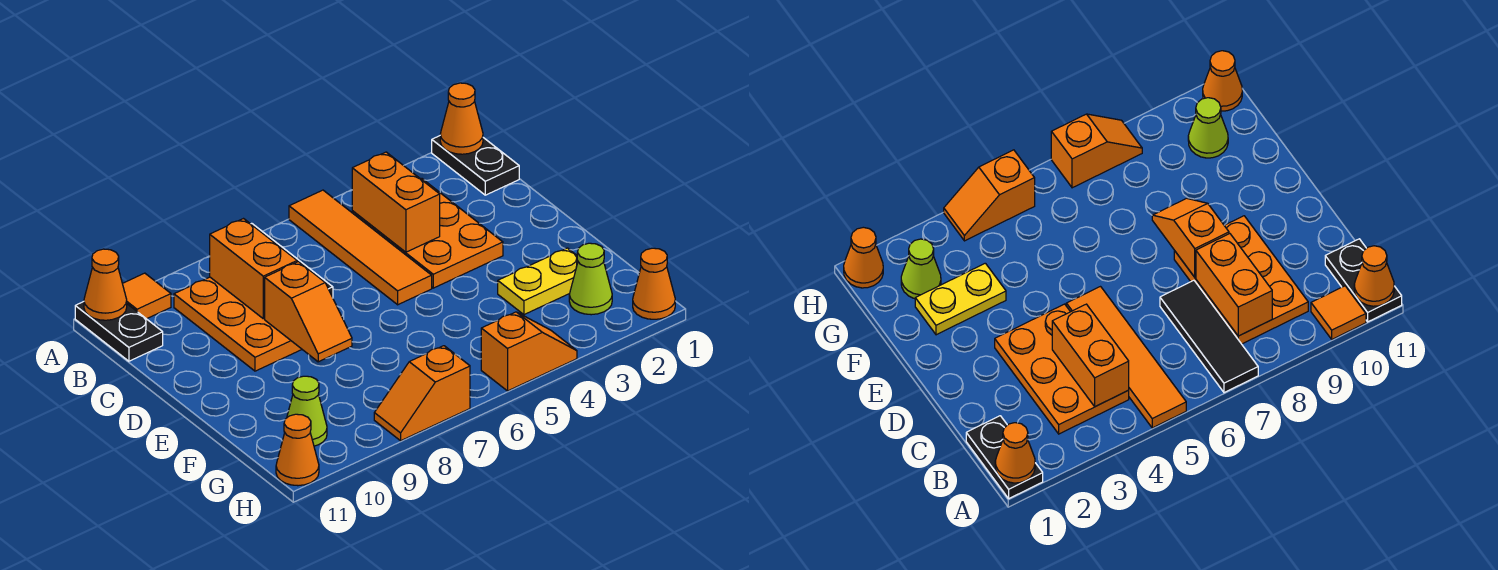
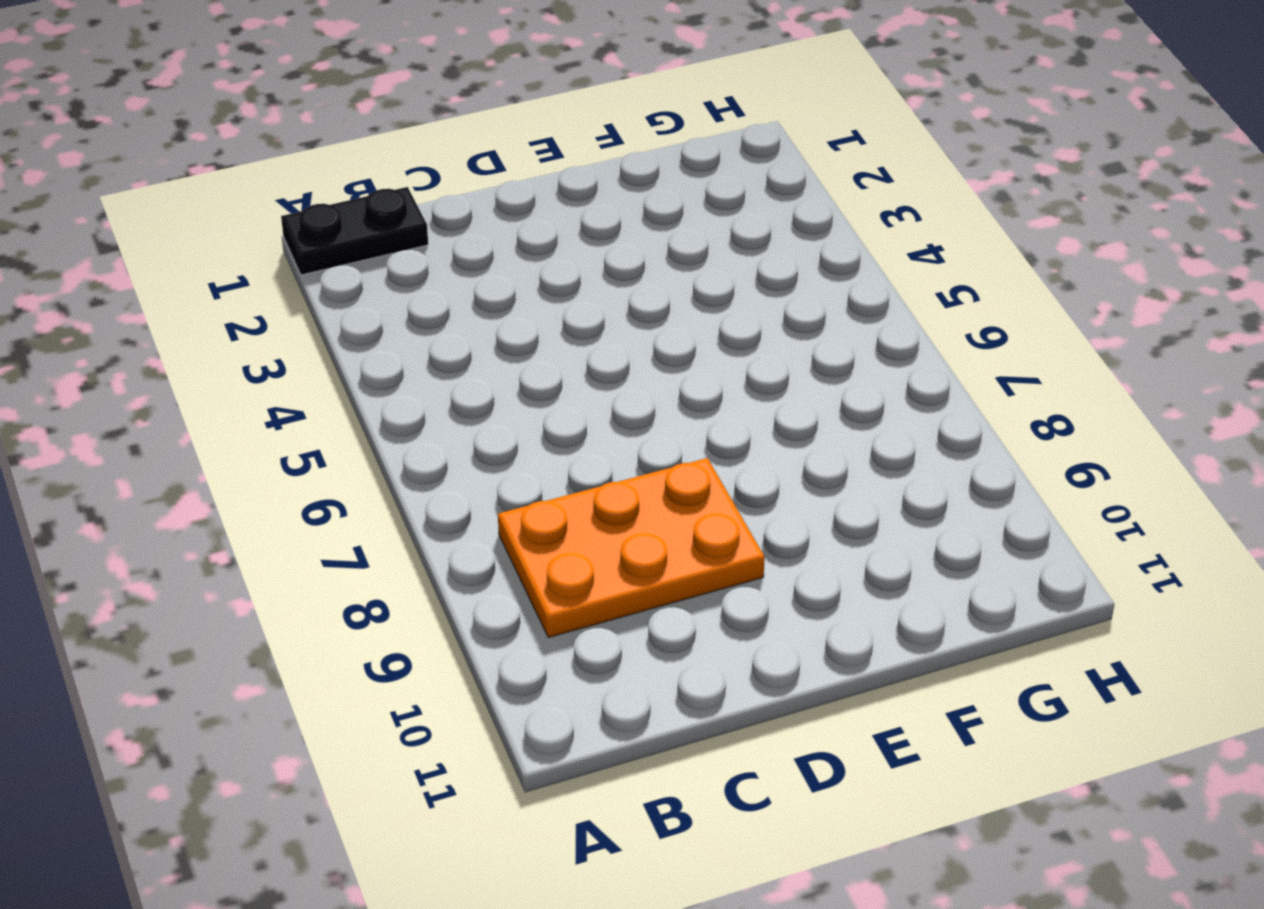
none -> orange tile A5:D5 level 1
none -> black tile A7:C7 level 1
none -> orange tile A10 level 1

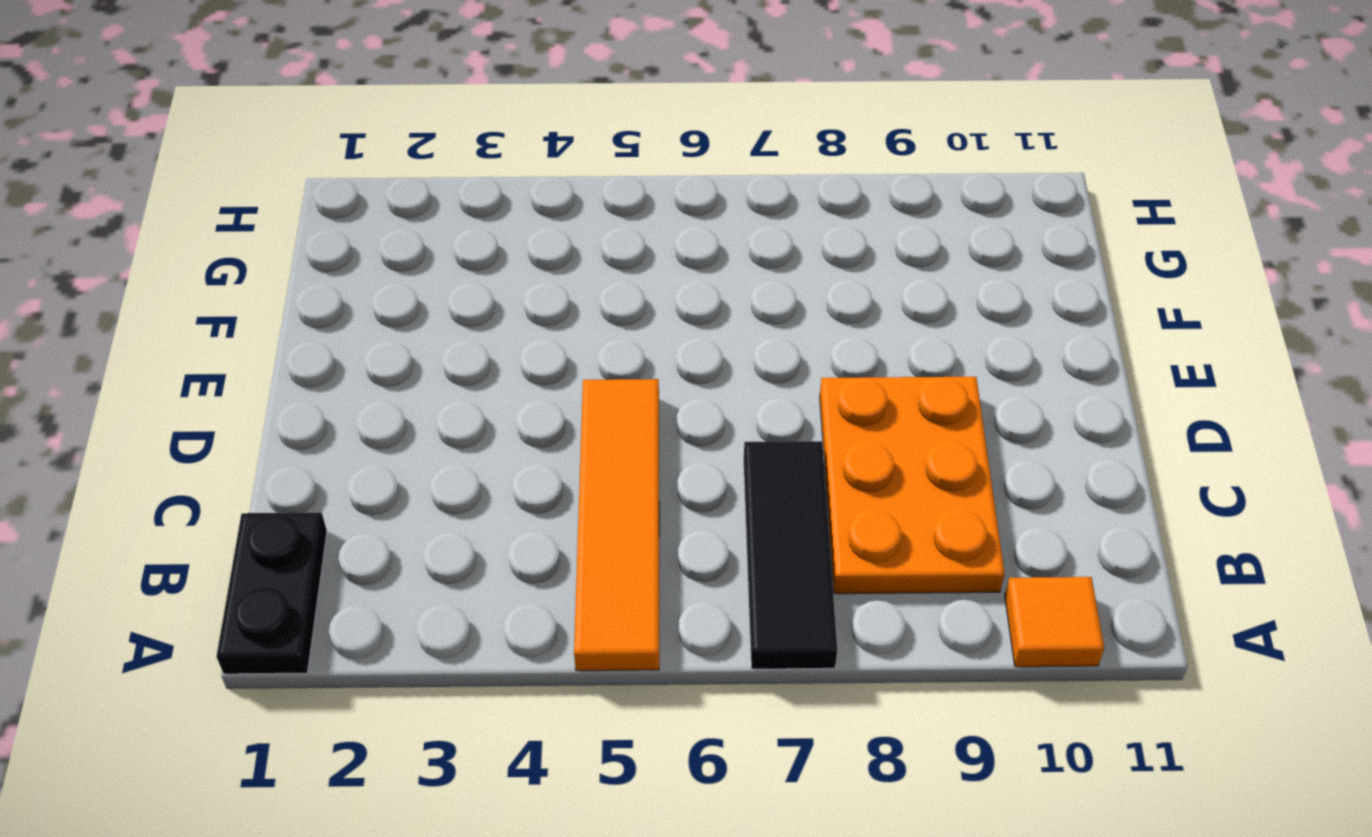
none -> black plate A11:B11 level 1
none -> orange plate B3:D4 level 1
none -> yellow plate F2:F3 level 1

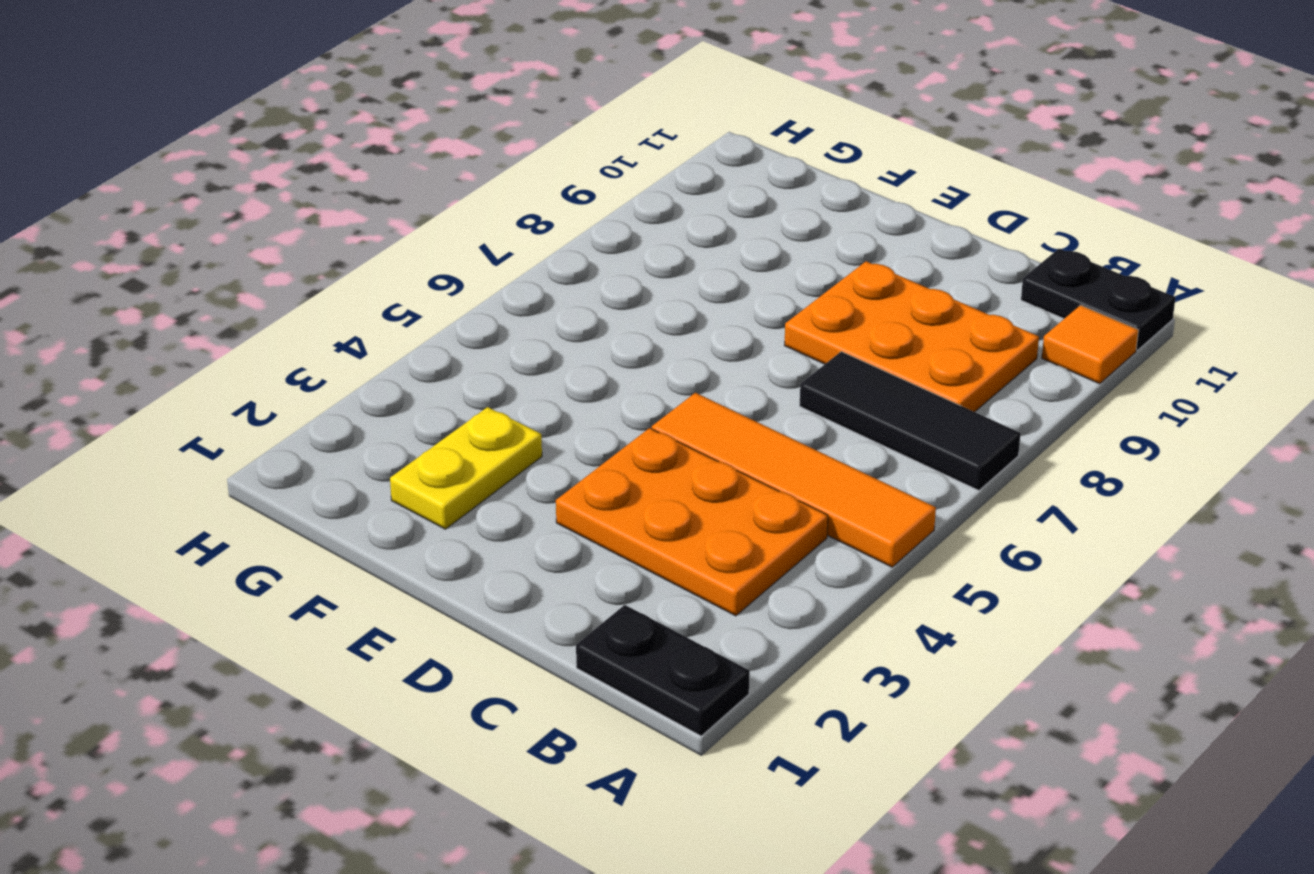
none -> lime cone G2 level 1
none -> lime cone G10 level 1
none -> orange cone H1 level 1

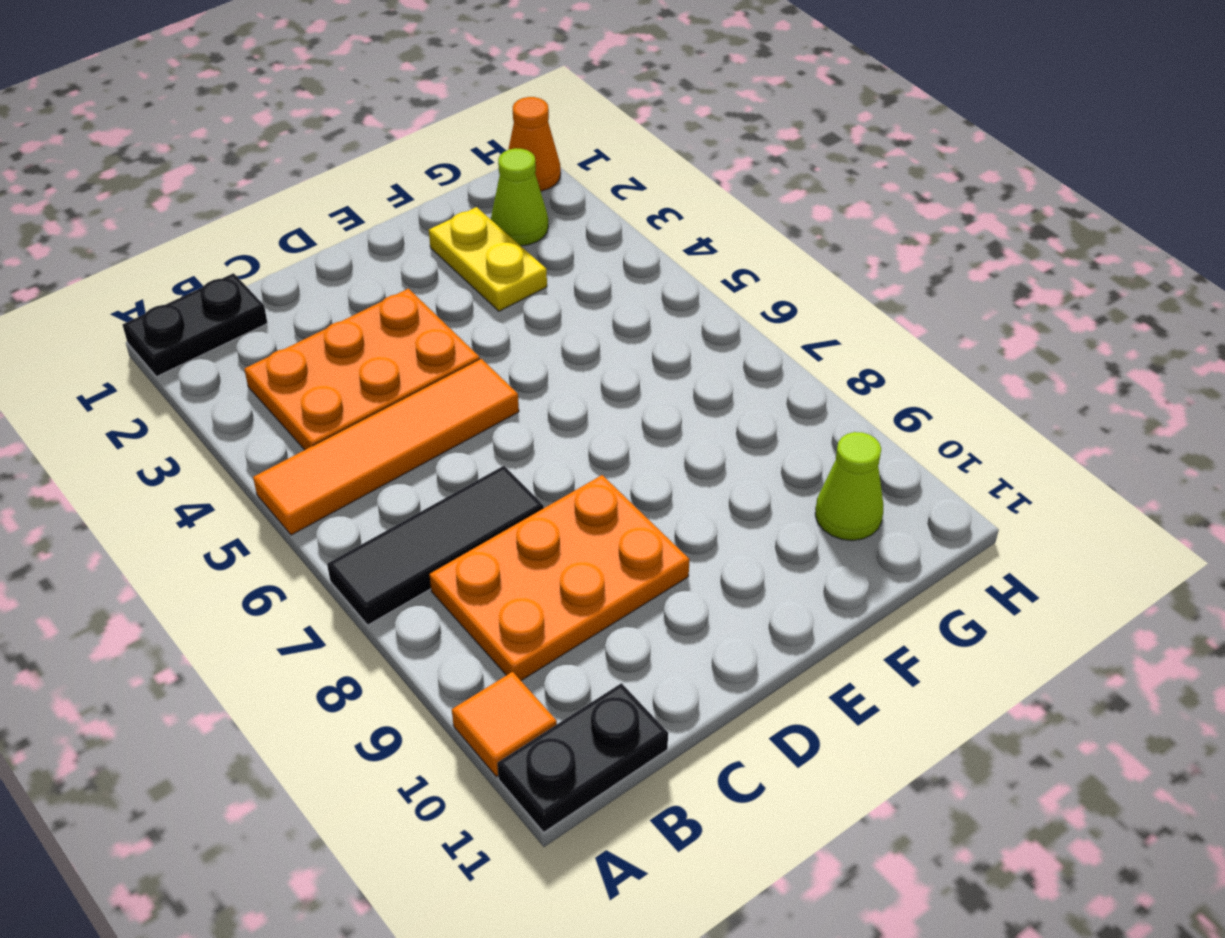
none -> orange slope H4:H5 level 1 top 5
none -> orange slope H7:H8 level 1 top 7
none -> orange cone H11 level 1

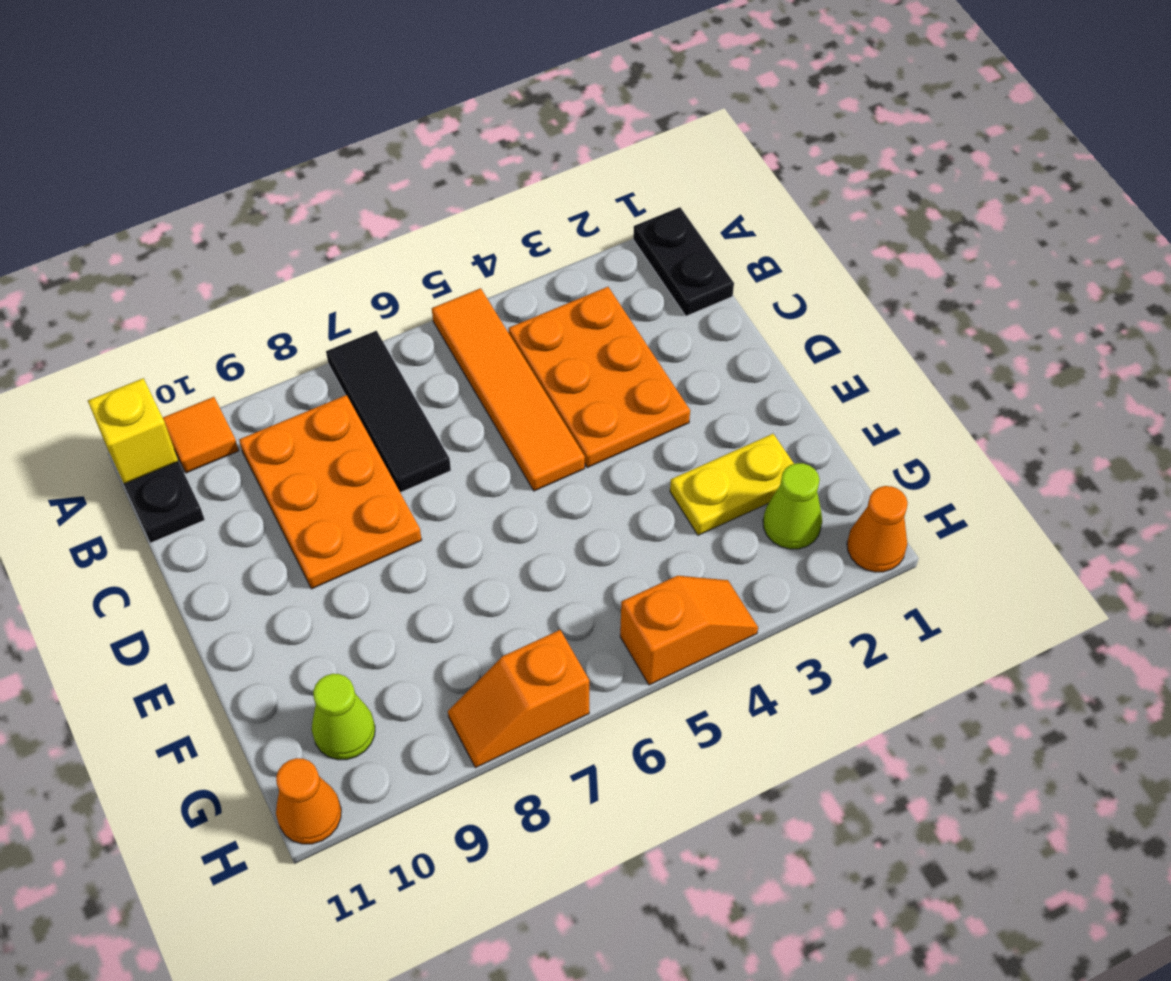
yellow brick A11 level 2 -> orange cone A11 level 2
none -> orange cone A1 level 2
none -> orange brick B4:C4 level 2
none -> orange brick B8:C8 level 2

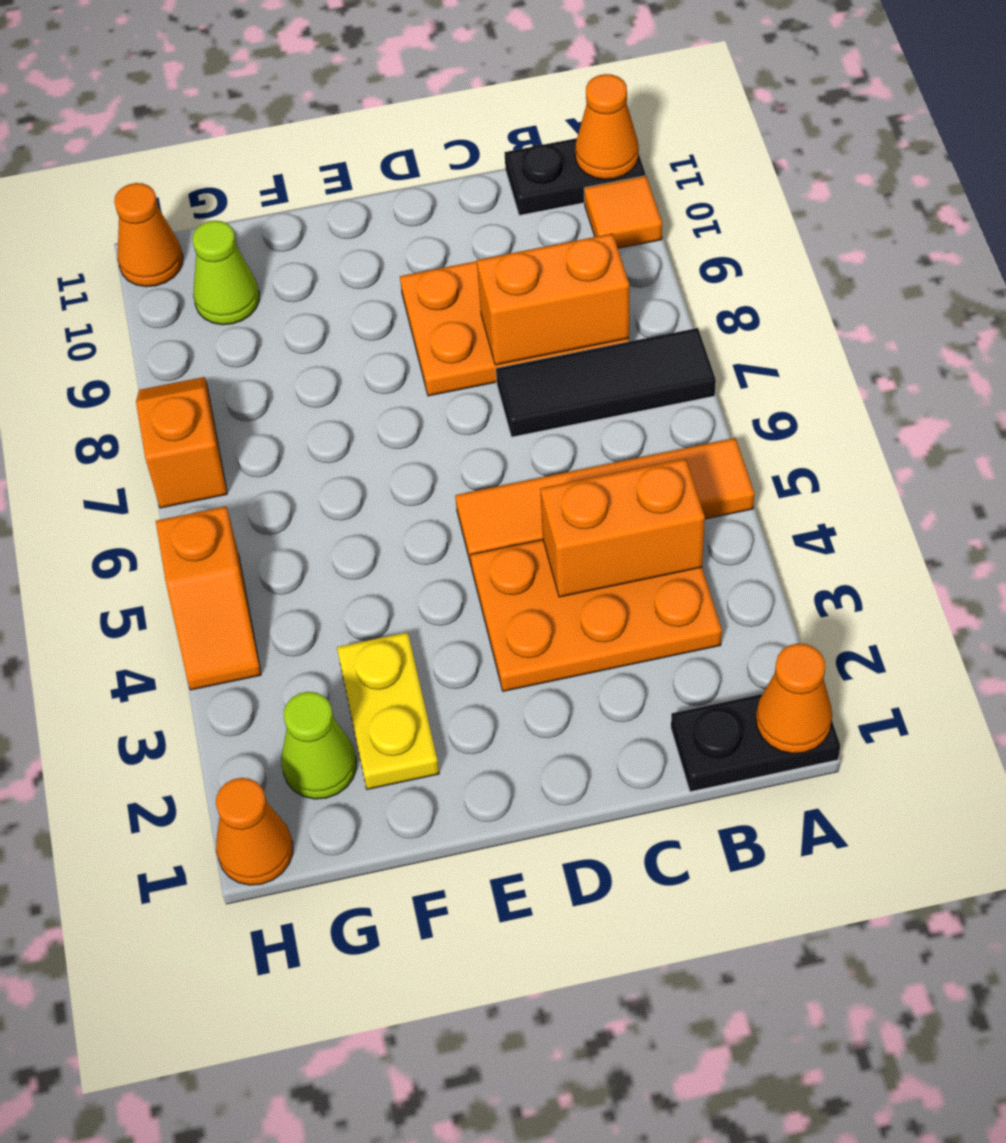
none -> orange slope D8:E8 level 2 top D

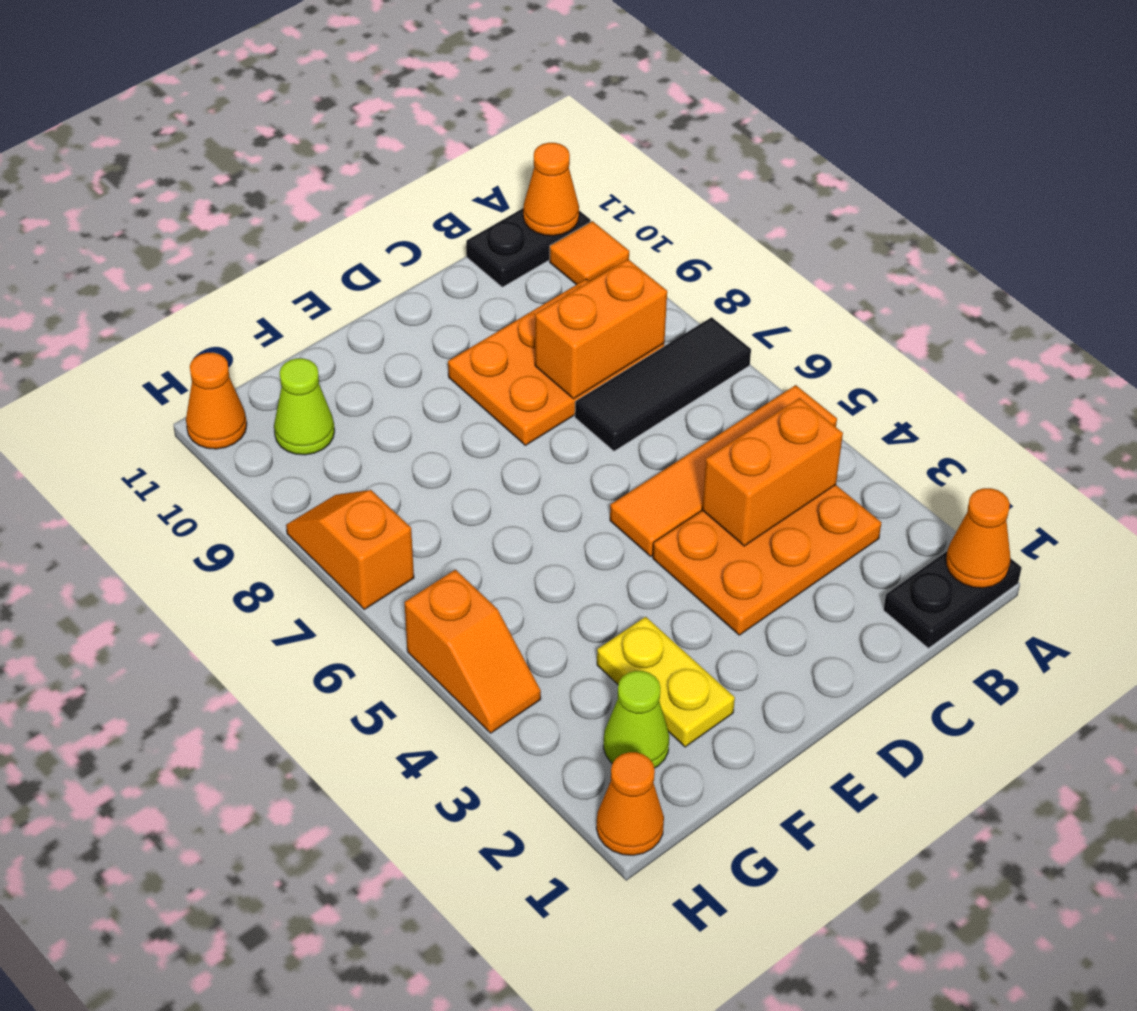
none -> orange slope D8:E8 level 2 top D

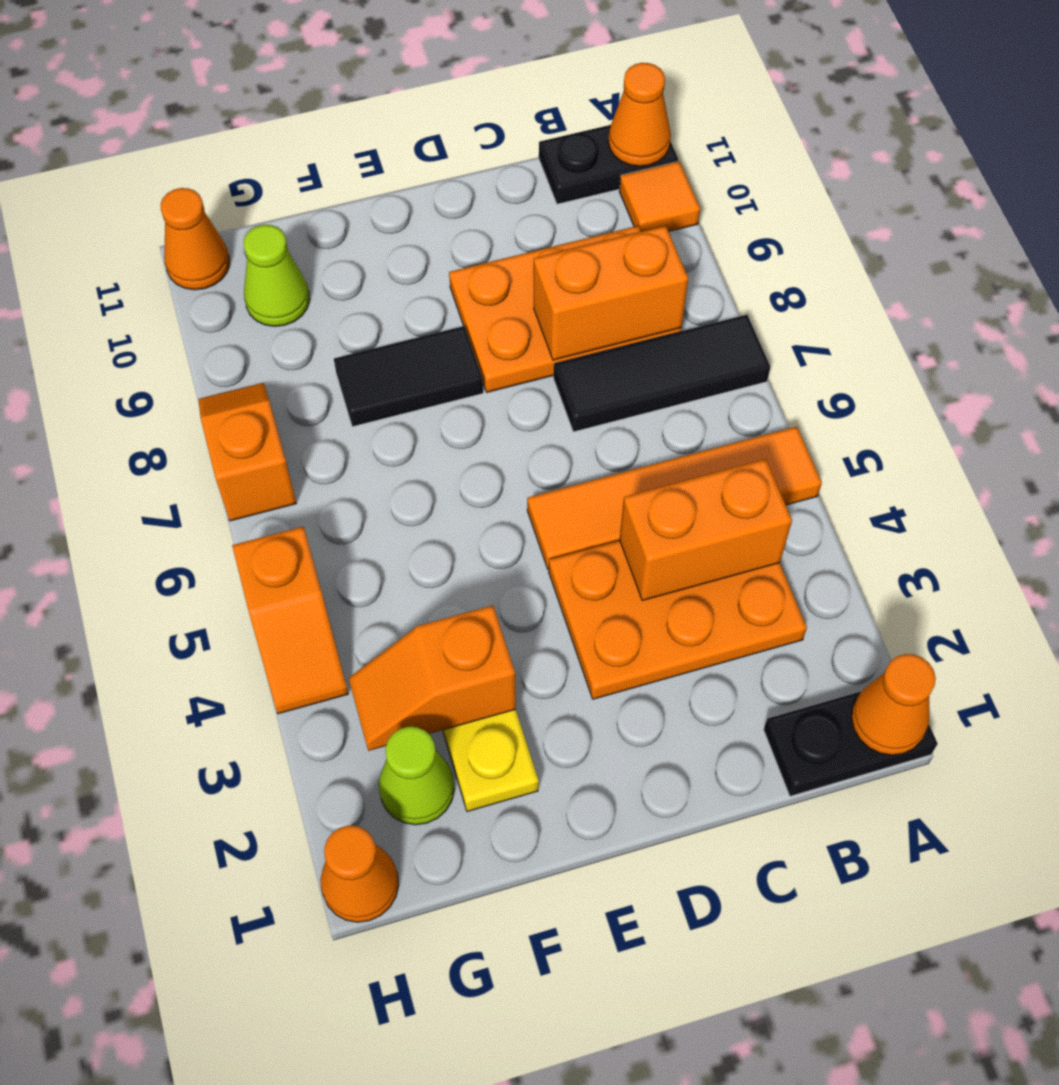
black tile E8:F8 level 1 -> none
orange slope F3:G3 level 2 top F -> orange slope D8:E8 level 2 top D

